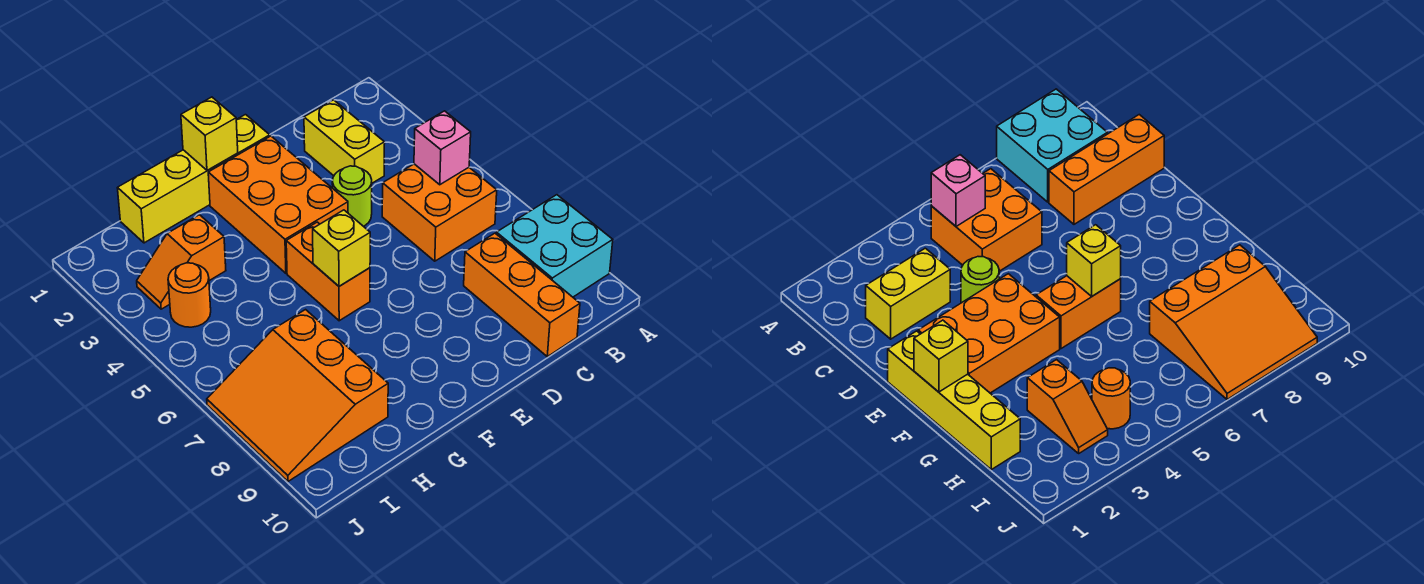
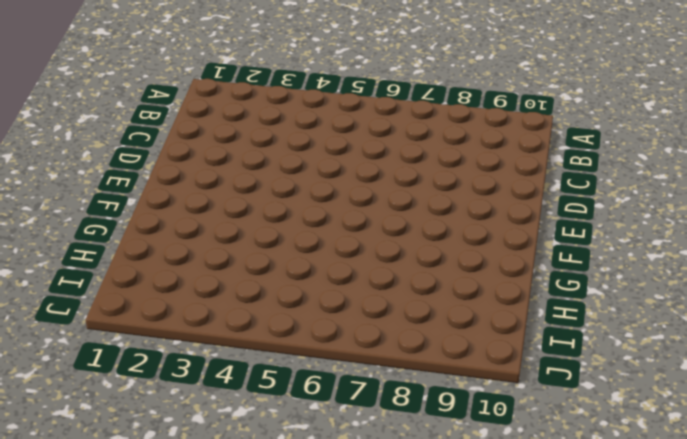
none -> cyan brick A8:B9 level 1
none -> orange brick B5:C6 level 1
none -> yellow brick C2:C3 level 1

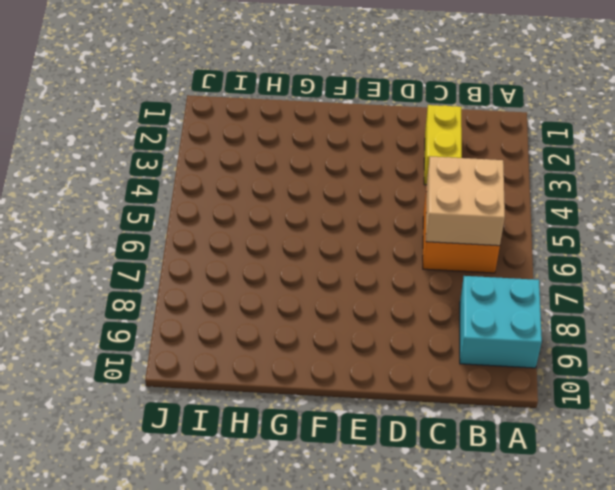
tan brick B5:C6 level 2 -> pink brick B5 level 2
none -> orange brick C8:C10 level 1
none -> lime round brick D4 level 1
none -> yellow brick E1:H1 level 1

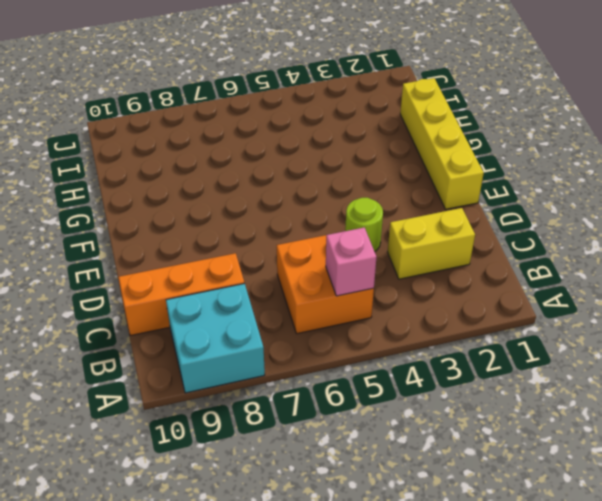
none -> orange brick E2:F4 level 1
none -> orange brick F5:F6 level 1
none -> orange slope H3:I3 level 1 top H

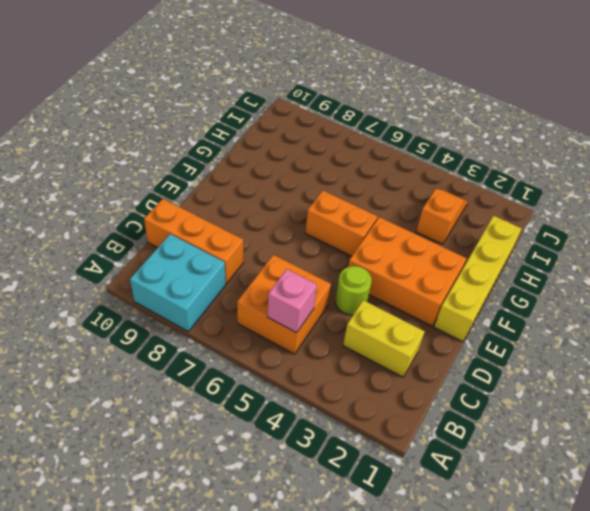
none -> orange slope H7:J9 level 1 top H
none -> orange round brick I4 level 1
none -> yellow brick F1 level 2

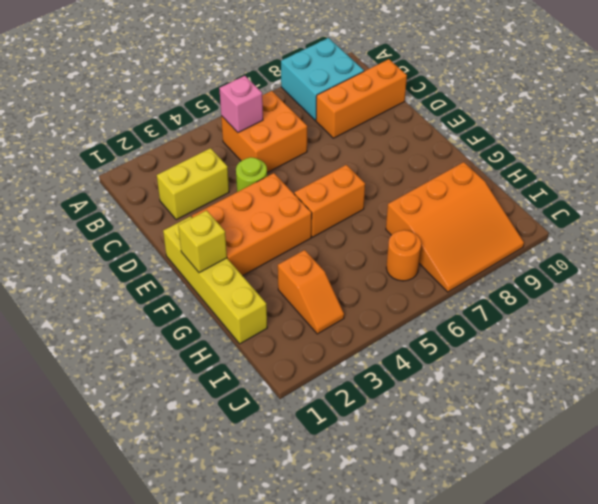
orange round brick I6 level 1 -> orange round brick I4 level 1
none -> yellow brick F6 level 2

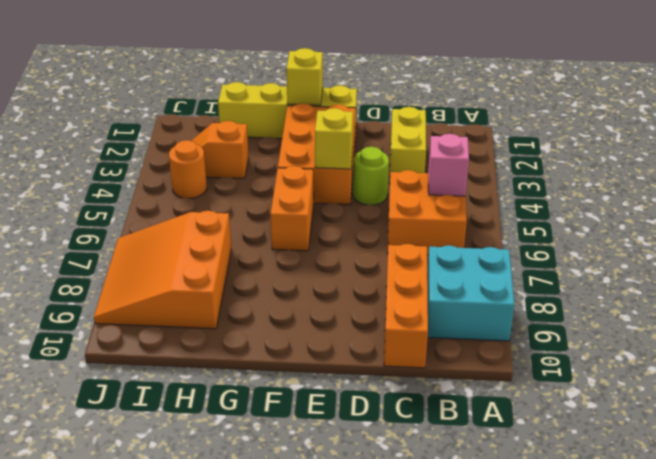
yellow brick E4 level 2 -> yellow brick F6 level 2

